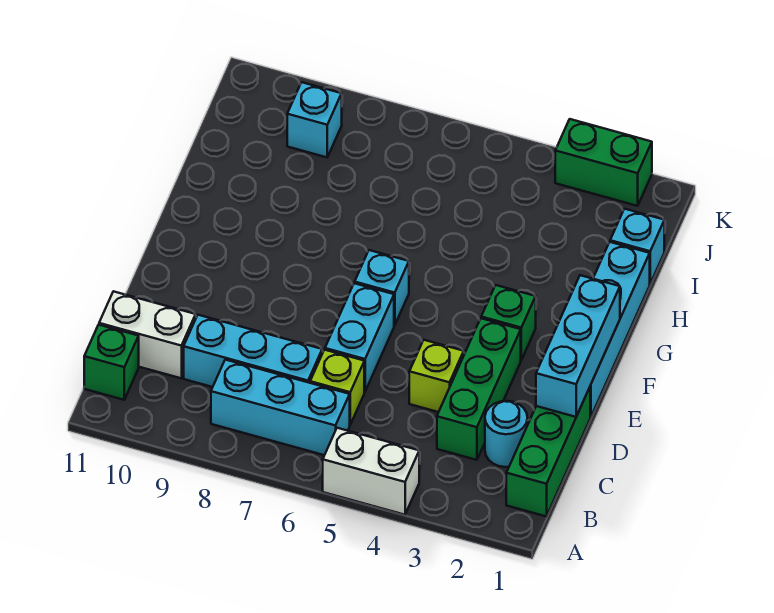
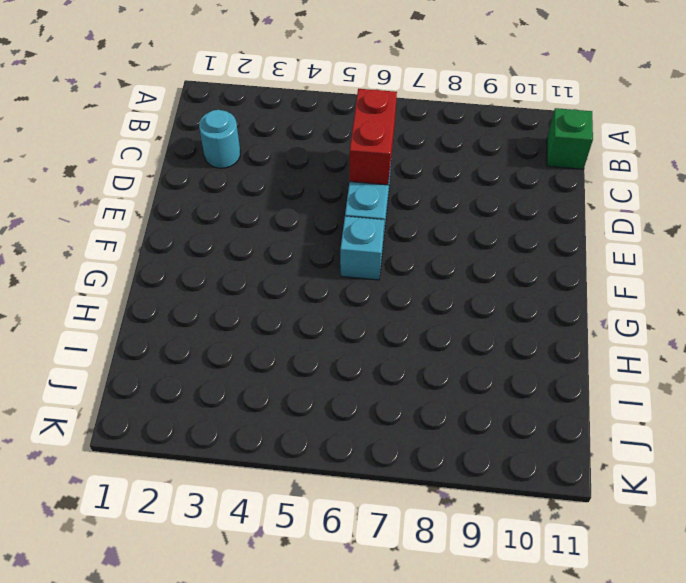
red brick C6:D6 level 2 -> none
none -> white brick A4:A5 level 1
none -> green brick B1:D1 level 1
none -> cyan brick B6:B8 level 1

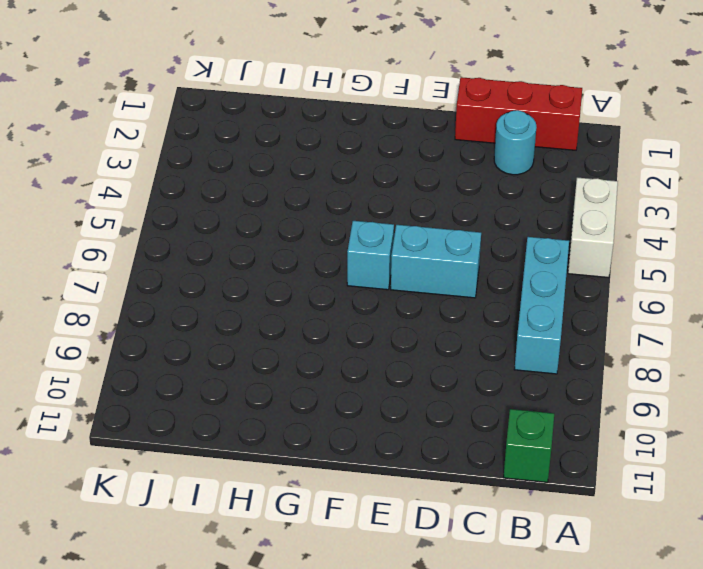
red brick B1:D1 level 1 -> green brick B1:D1 level 1
none -> green brick C3:E3 level 1
none -> lime brick C6 level 1
none -> cyan brick C7:C9 level 1

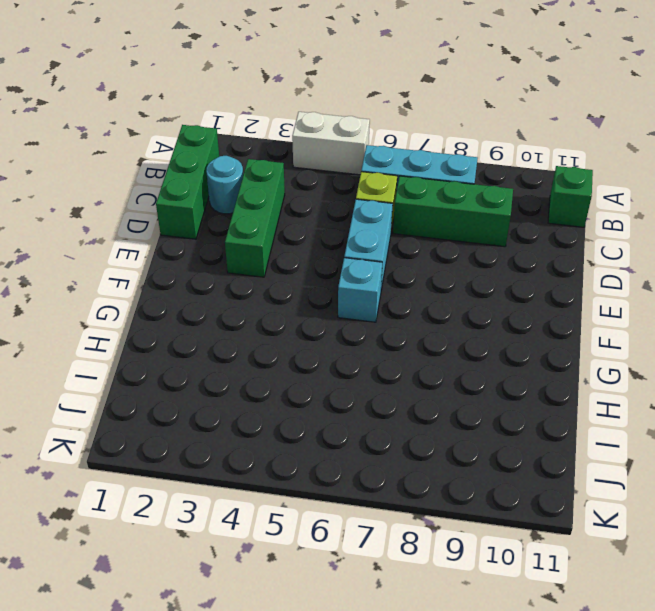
green brick C7:C9 level 1 -> cyan brick C7:C9 level 1
none -> white brick C10:C11 level 1
none -> lime brick D4 level 1
none -> cyan brick E1:H1 level 1

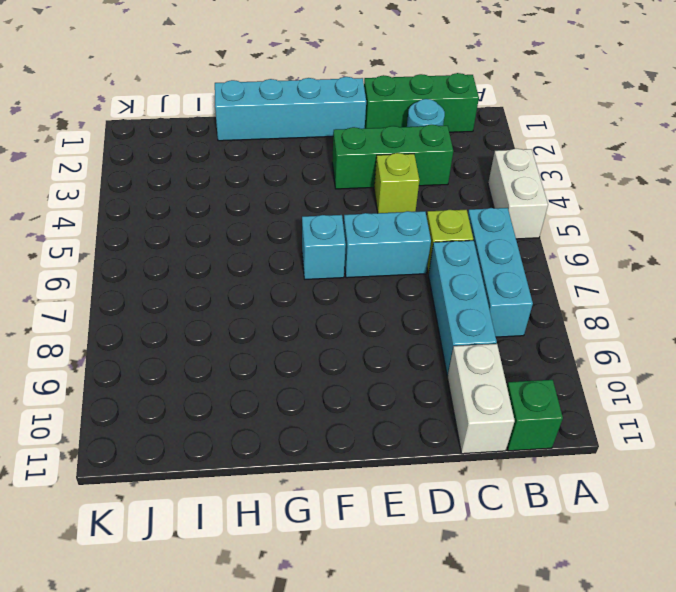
none -> green brick F3 level 1
none -> cyan brick I1 level 1
none -> cyan brick J9 level 1

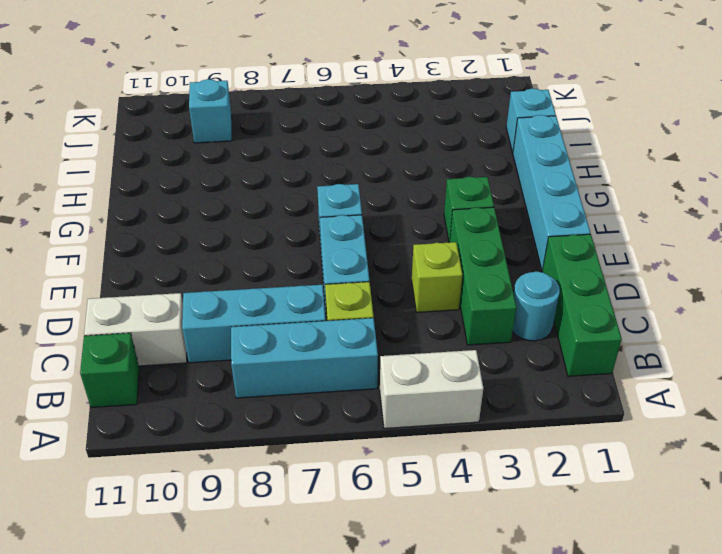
none -> green brick K2:K3 level 1
none -> cyan brick D1:F1 level 2

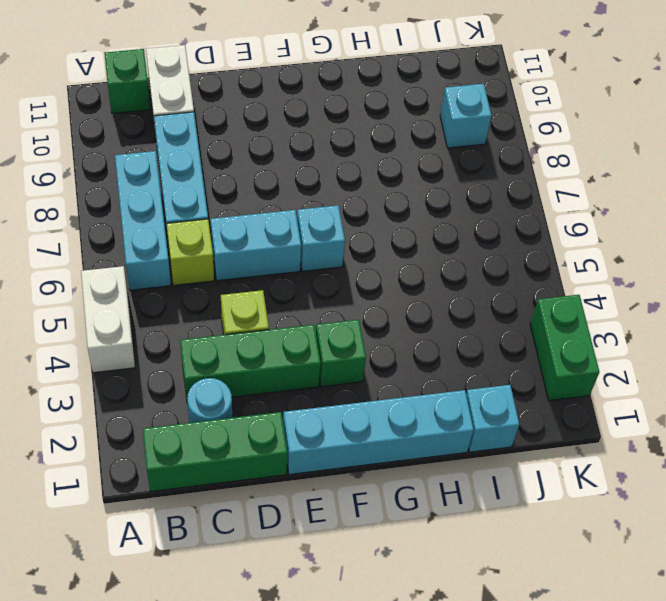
none -> cyan brick D1:F1 level 2

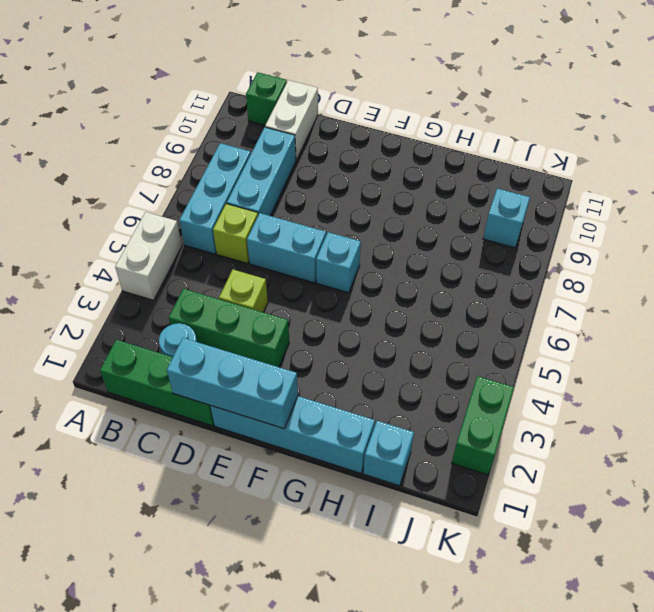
none -> green brick F3 level 1

